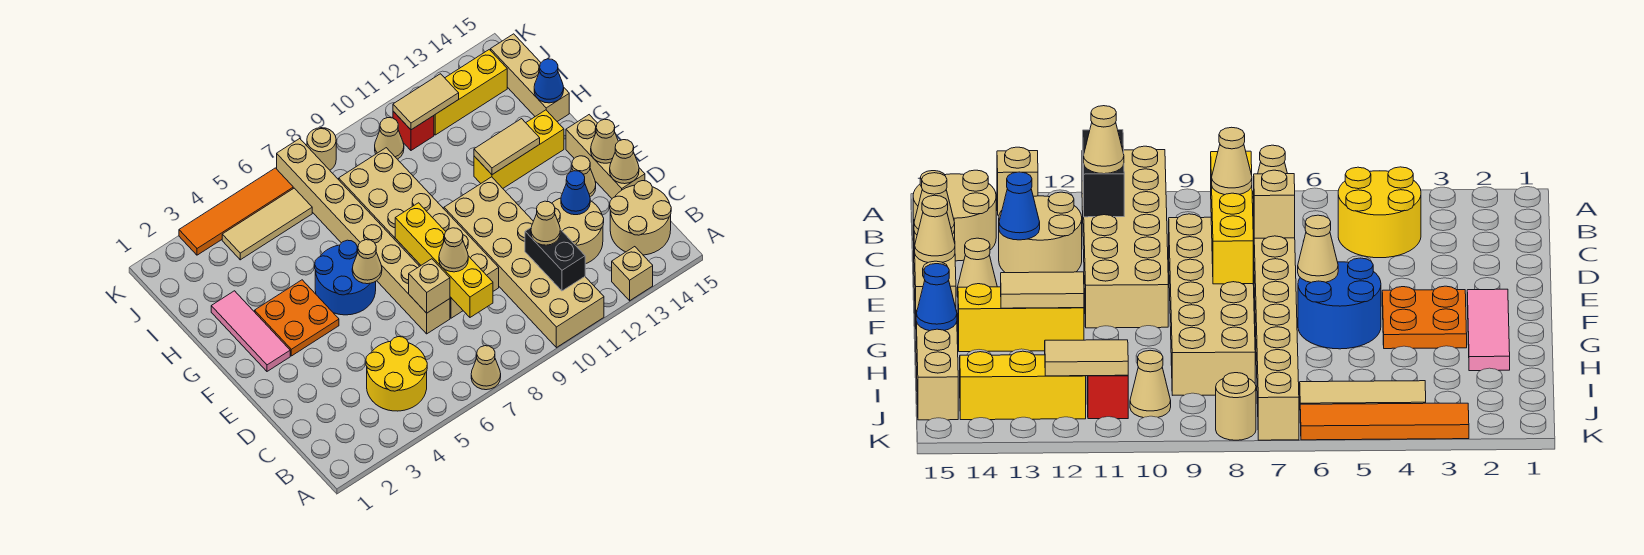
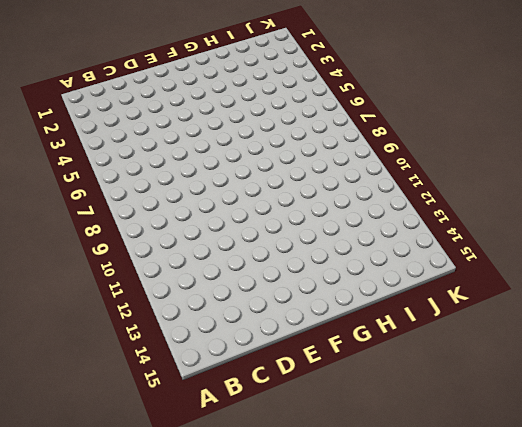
none -> tan cone A7 level 1
none -> tan brick A10:F11 level 1
none -> tan brick A13 level 1
none -> yellow round brick B4:C5 level 1

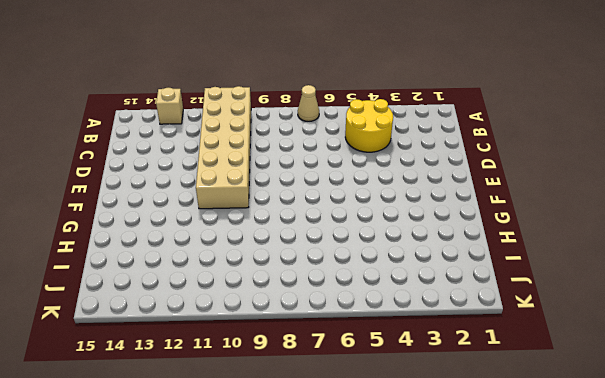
none -> tan round brick B14:C15 level 1
none -> tan round brick C12:D13 level 1
none -> tan brick D7:K7 level 1
none -> tan brick D8:I9 level 1

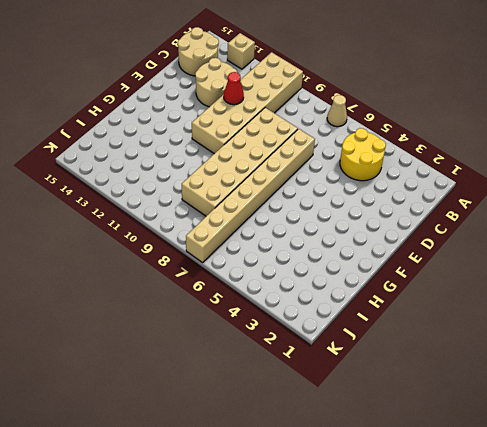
red cone D11 level 2 -> none
none -> tan brick D15:F15 level 1
none -> tan cone E14 level 1
none -> pink tile F2:H2 level 1
none -> orange plate F3:G4 level 1

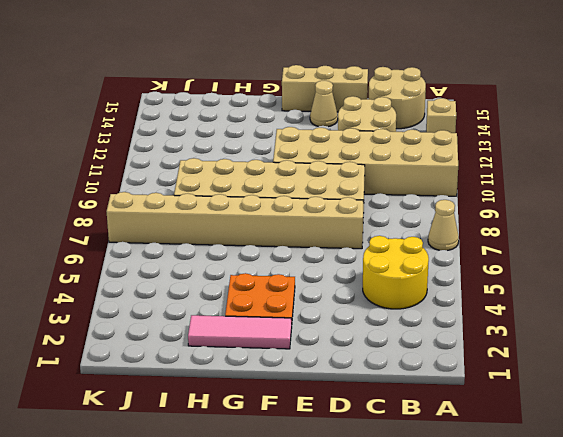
none -> blue round brick F5:G6 level 1
none -> yellow brick G12:G14 level 1
none -> tan brick H15:J15 level 1
none -> tan tile J4:J6 level 1

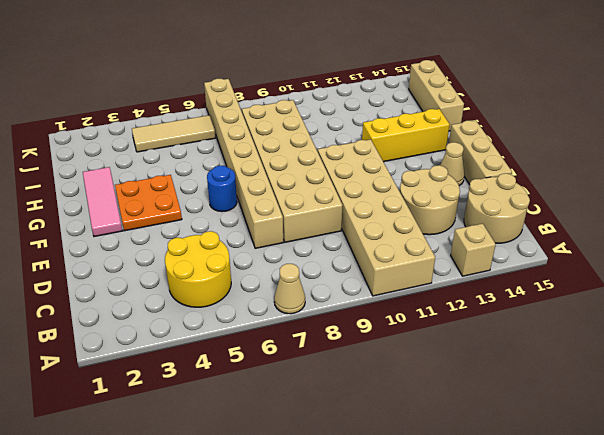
blue round brick F6 level 1 -> blue round brick F5:G6 level 1
none -> tan cone J10 level 1
none -> red brick J11 level 1
none -> yellow brick J12:J14 level 1
none -> orange tile K3:K6 level 1

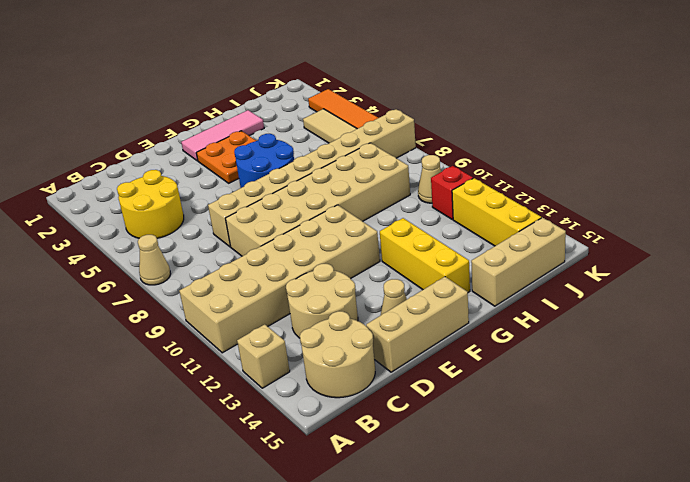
none -> tan round brick K8 level 1
none -> black brick B11:C11 level 2
none -> yellow brick C8:F8 level 2
none -> tan brick D7 level 2

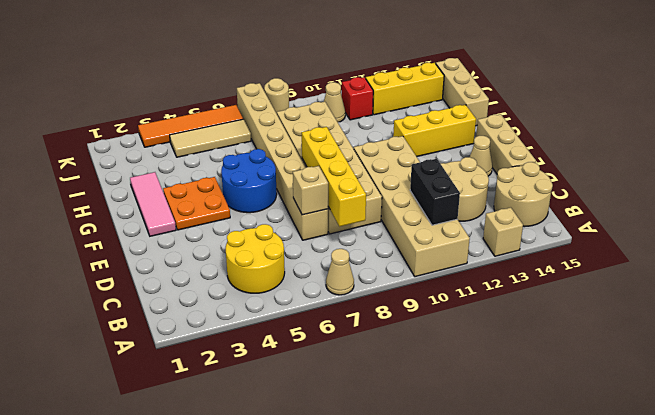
none -> blue cone D13 level 2
none -> tan cone D15 level 2
none -> tan cone E15 level 2
none -> tan cone F6 level 2

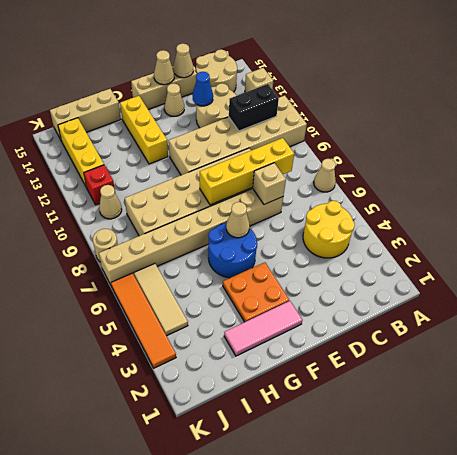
none -> tan tile G12:G13 level 2
none -> blue cone H15 level 2
none -> tan tile J11:J12 level 2
none -> tan cone C11 level 3

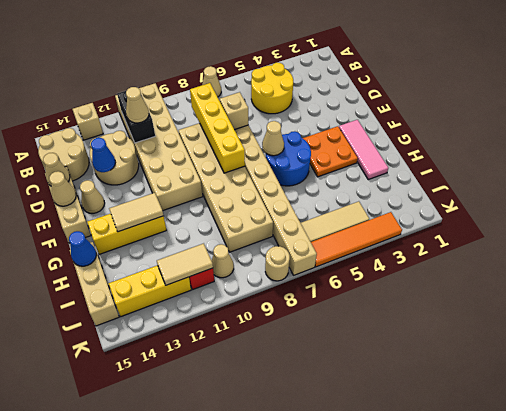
none -> tan cone D8 level 3

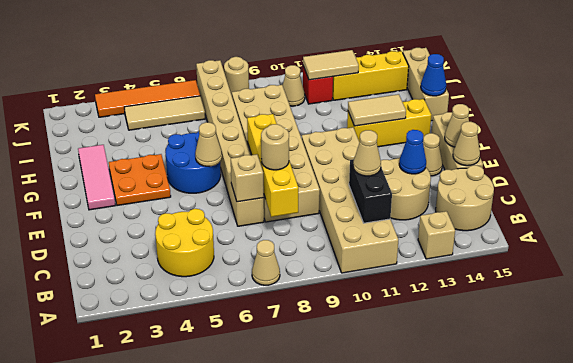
tan round brick D8 level 3 -> tan cone D8 level 3

